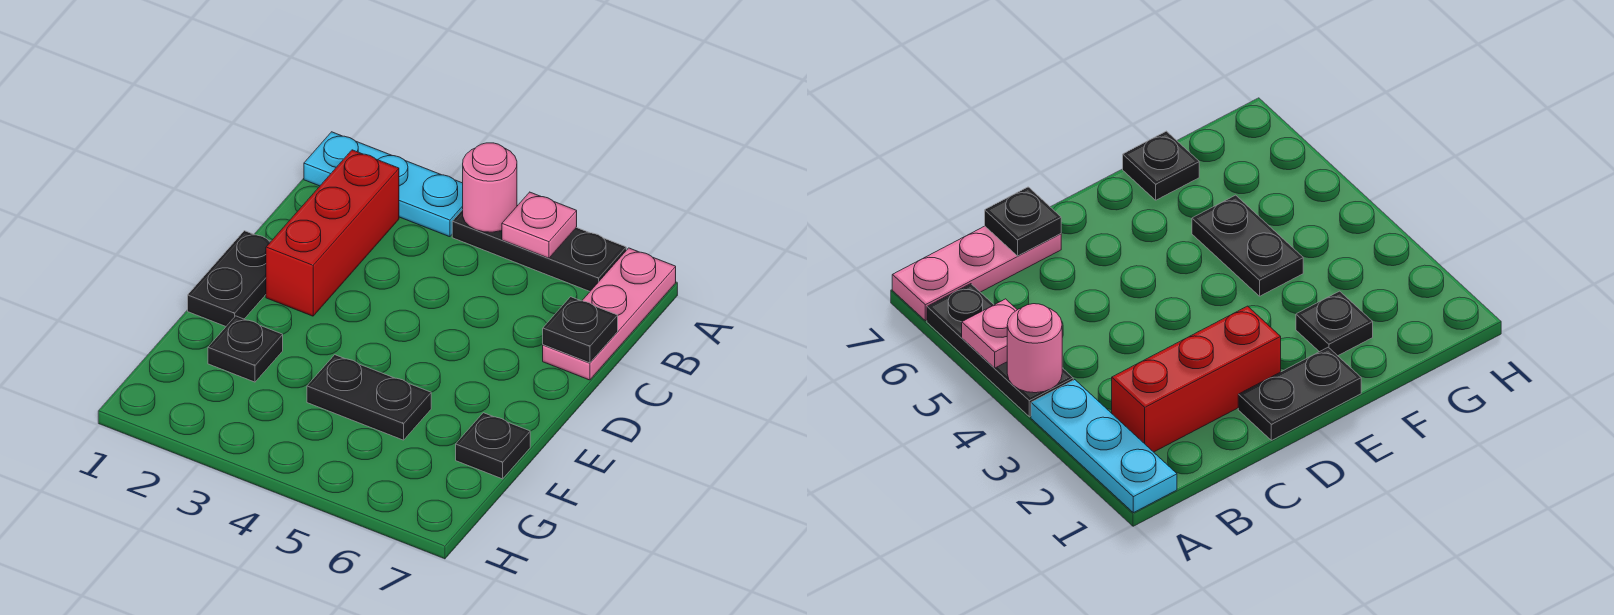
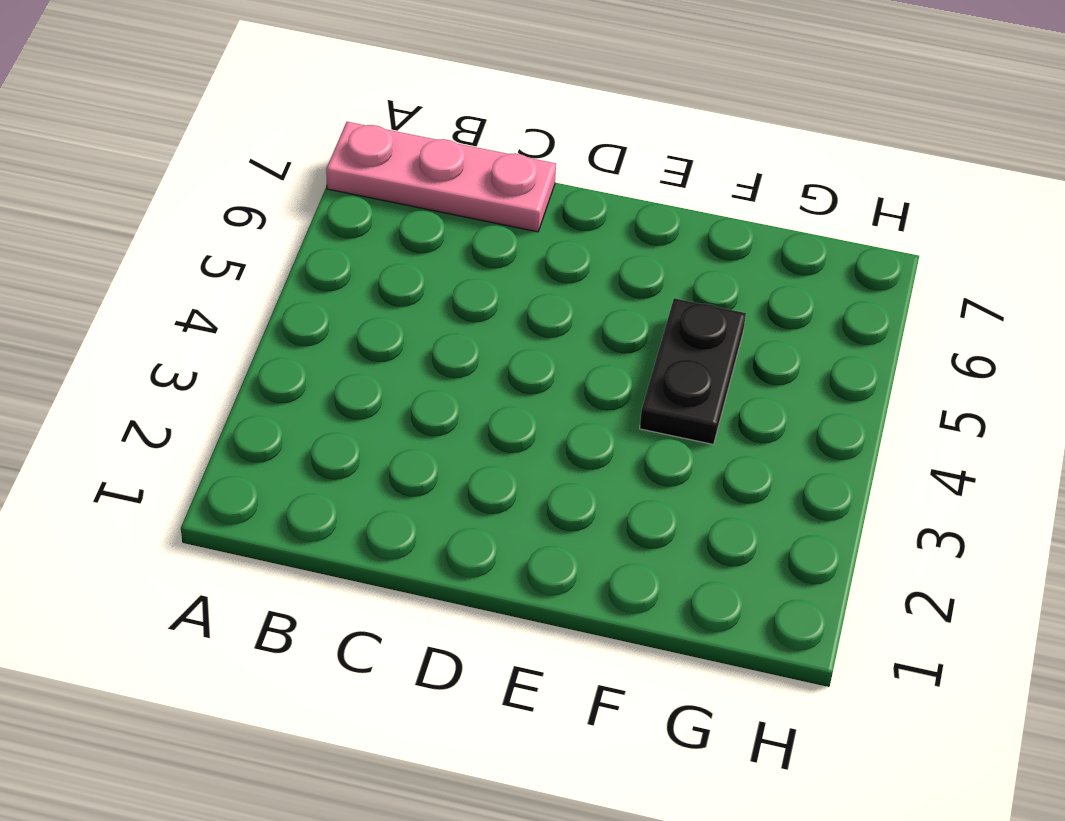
none -> cyan plate A1:A3 level 1
none -> black plate A4:A6 level 1

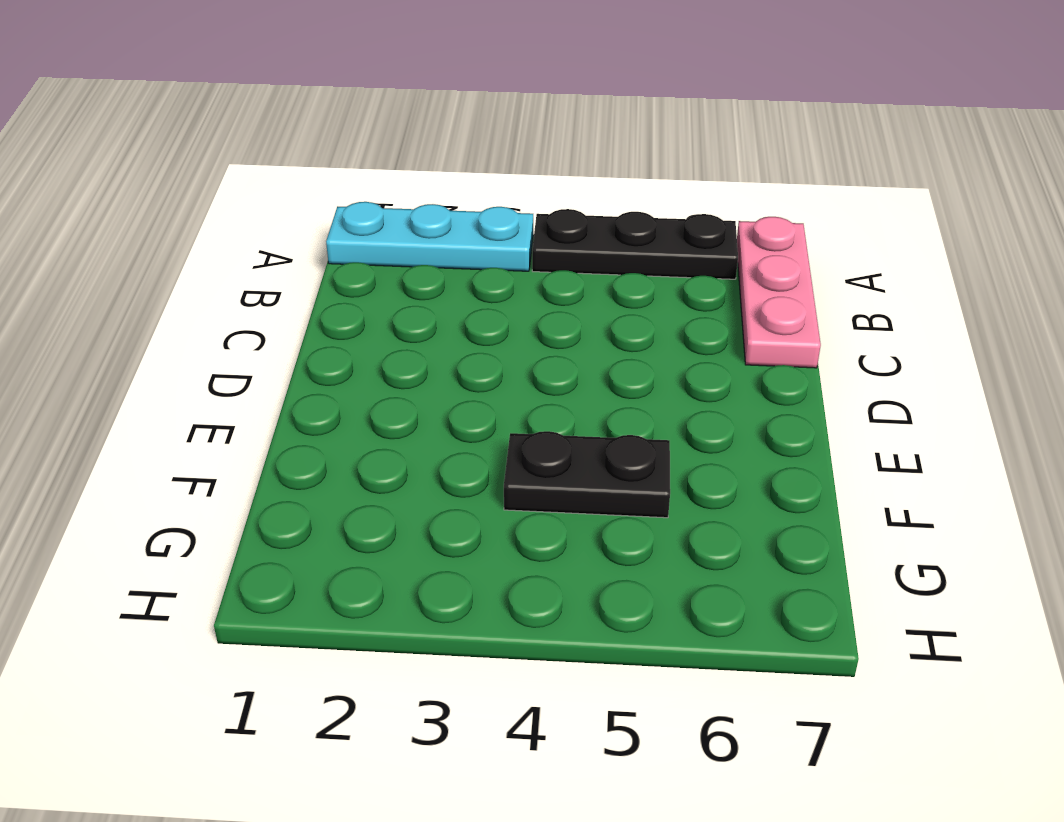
none -> red brick B2:D2 level 1
none -> black plate D1:E1 level 1

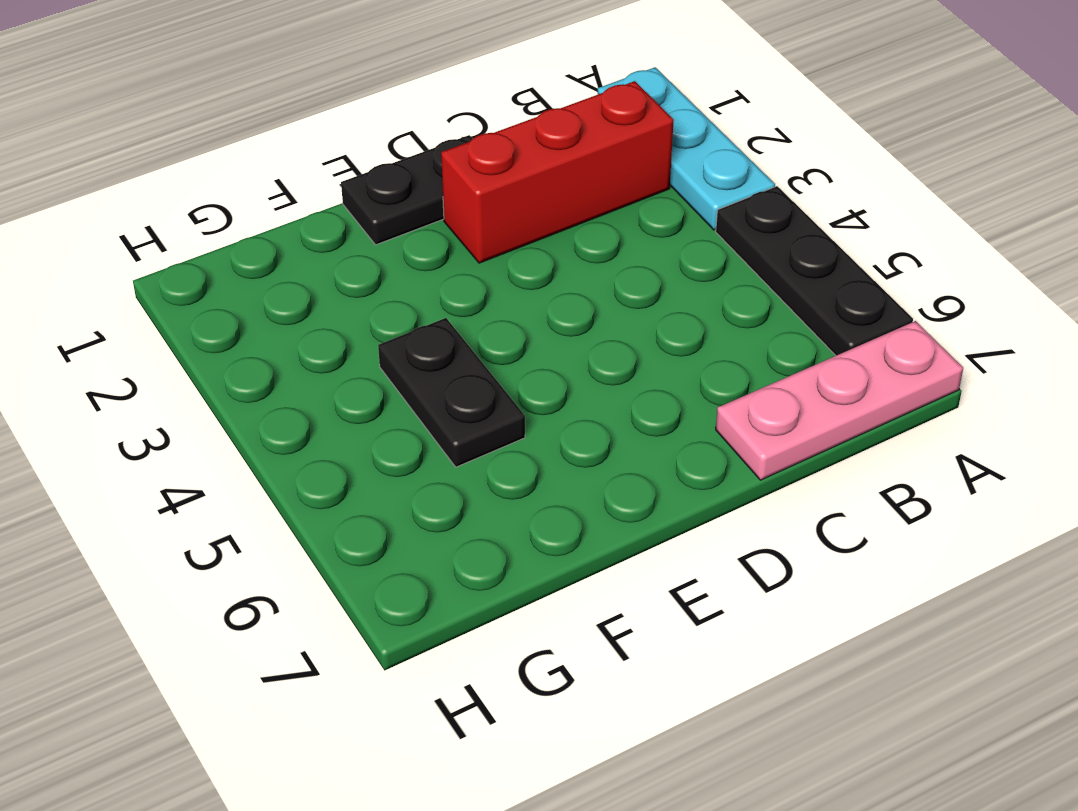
none -> black plate F2 level 1
none -> black plate F7 level 1

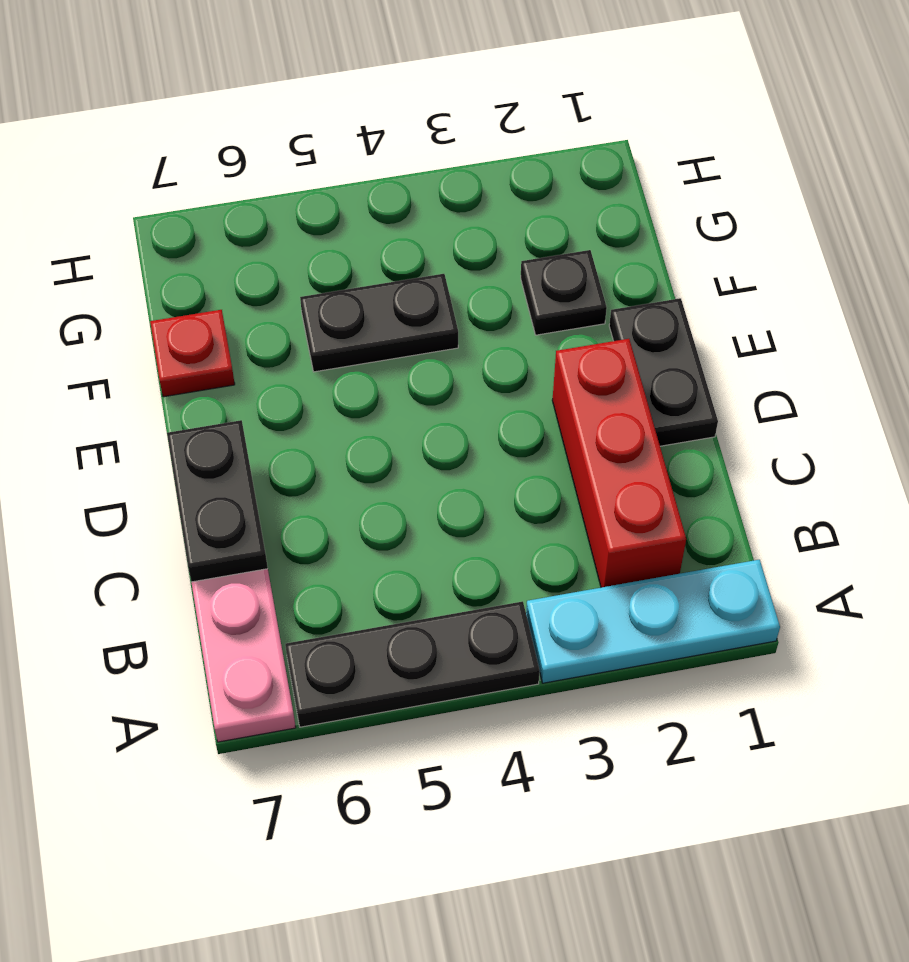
black plate C7:D7 level 2 -> black plate C7 level 2
red plate F7 level 1 -> black plate F7 level 1
none -> pink round brick A4 level 2
none -> pink plate A5 level 2

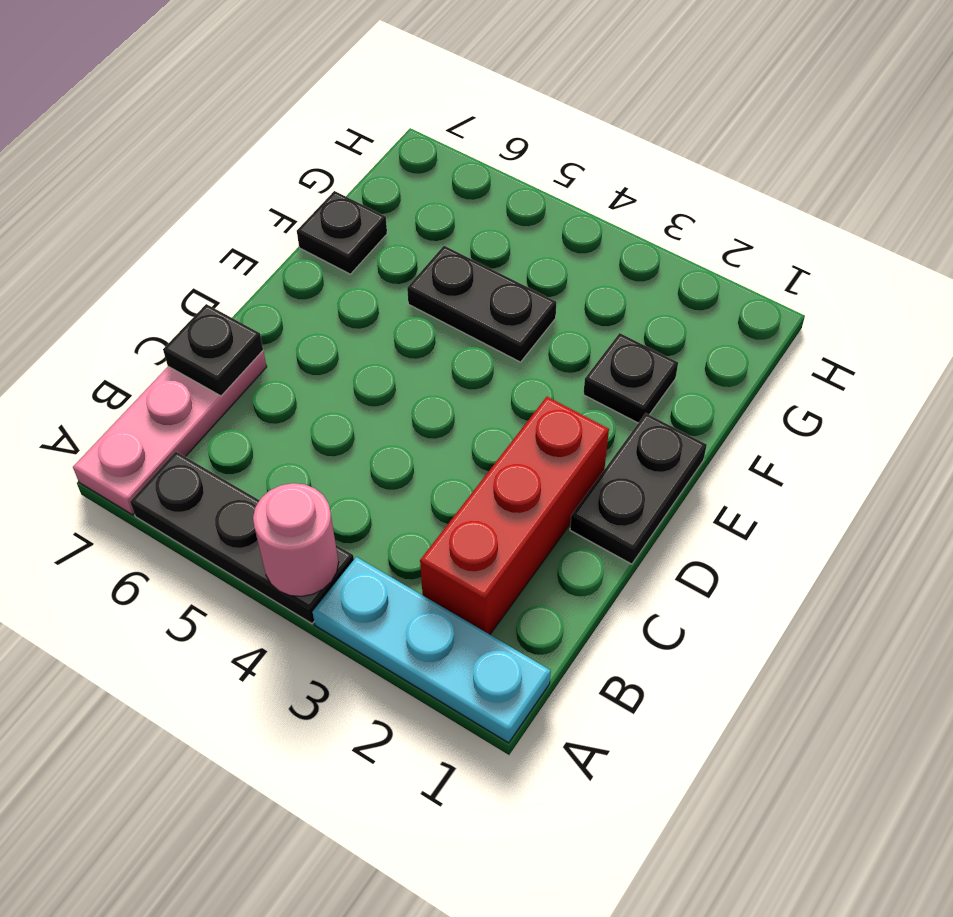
none -> pink plate A5 level 2

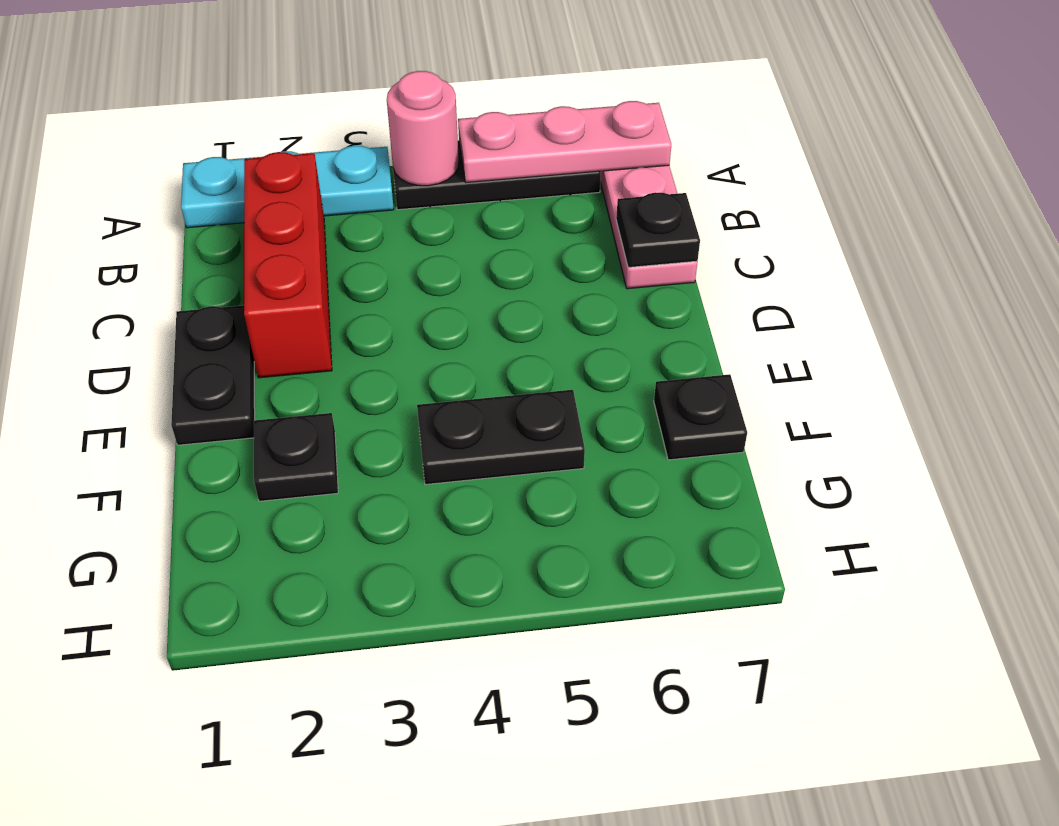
pink plate A5:A7 level 2 -> pink plate A5 level 2

